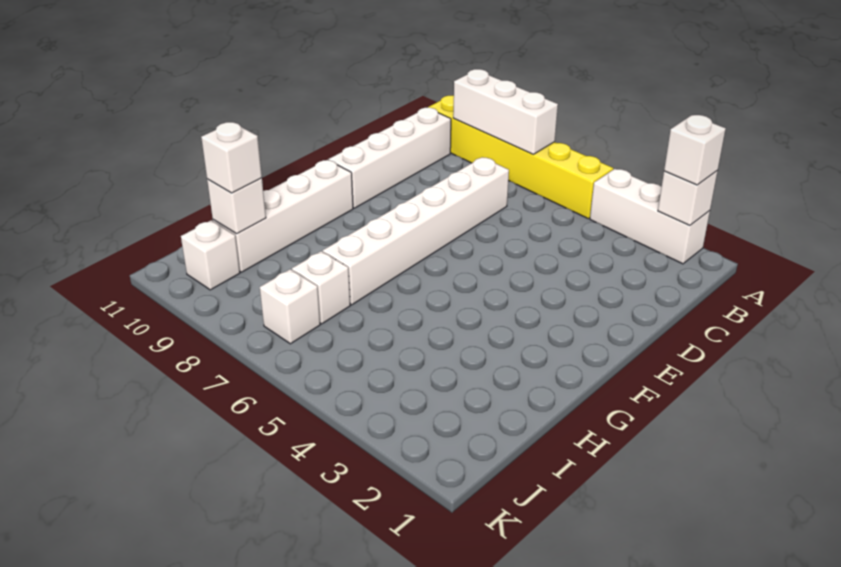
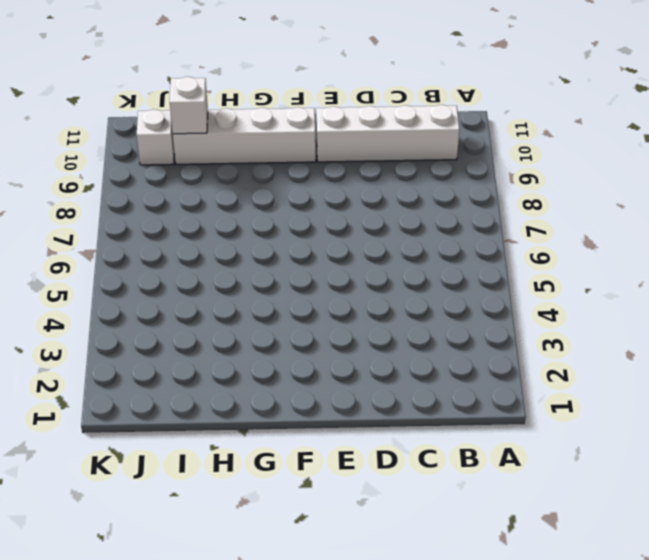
none -> white brick A2:A4 level 1
none -> yellow brick A5:A10 level 1
none -> white brick C7:H7 level 1

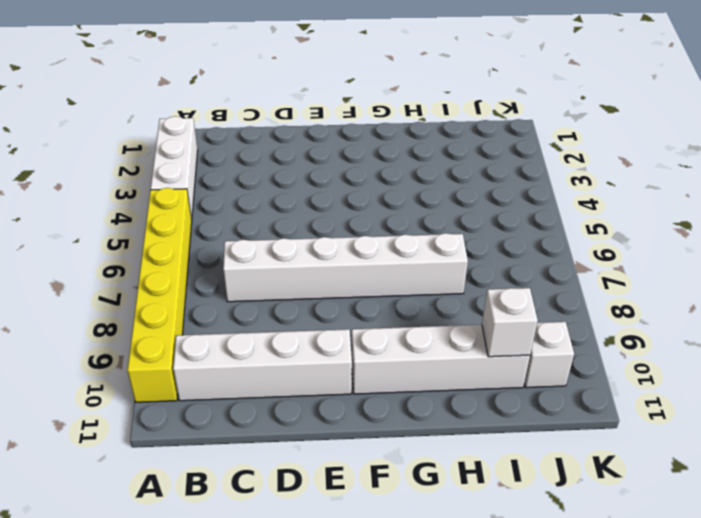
none -> white brick I7 level 1
none -> white brick J7 level 1
none -> white brick A2 level 2

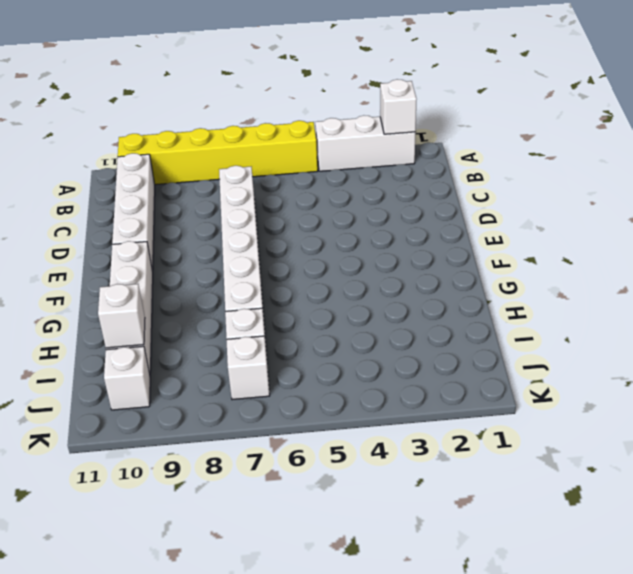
none -> white brick A7:A9 level 2
none -> white brick A2 level 3
none -> white brick I10 level 3

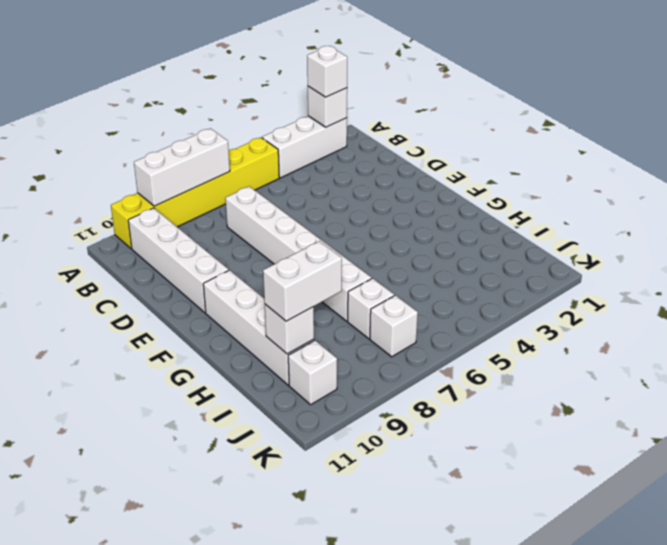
white brick I9:I10 level 3 -> white brick I10 level 3

